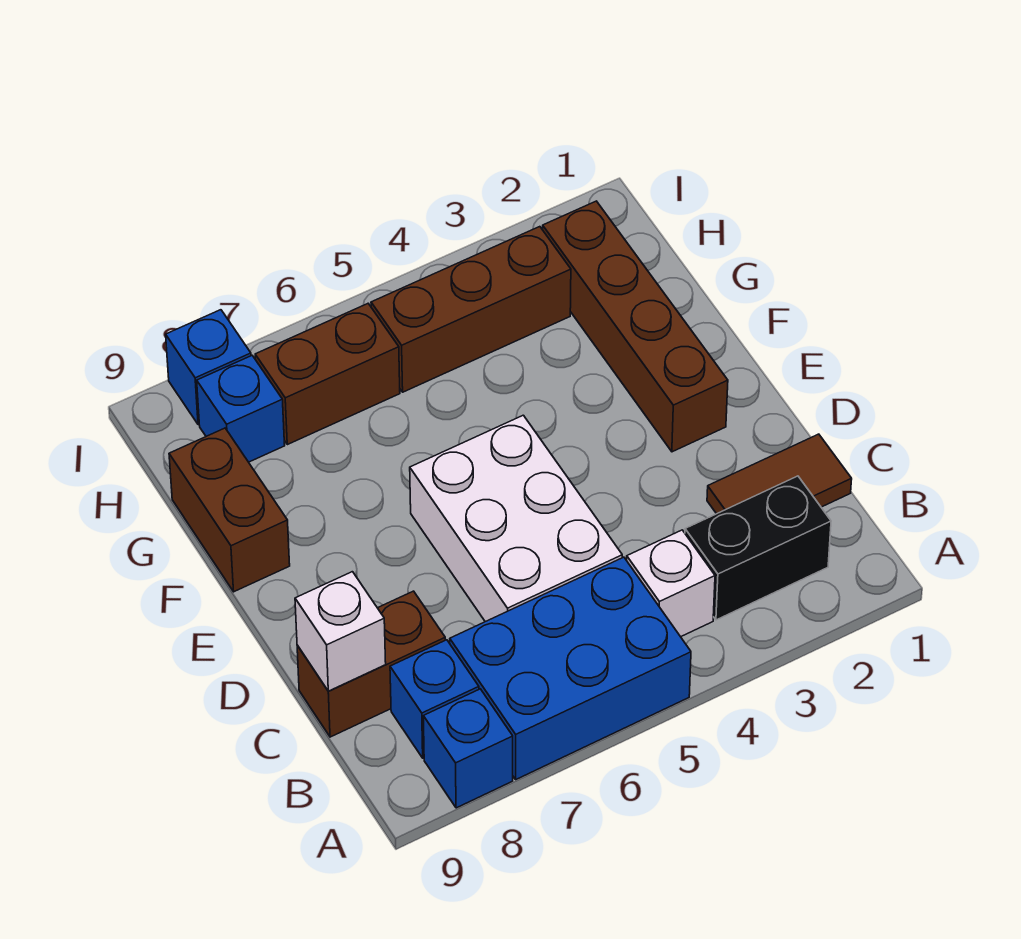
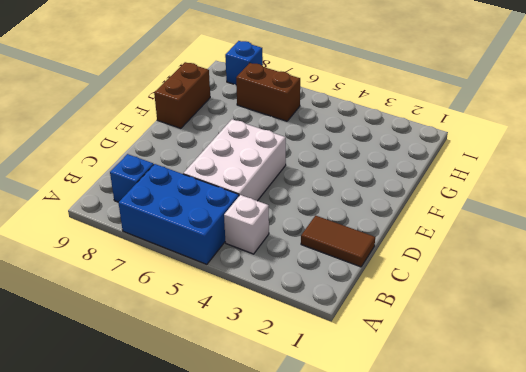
none -> blue brick A8 level 1
none -> black brick B2:B3 level 1
none -> brown brick C8:C9 level 1

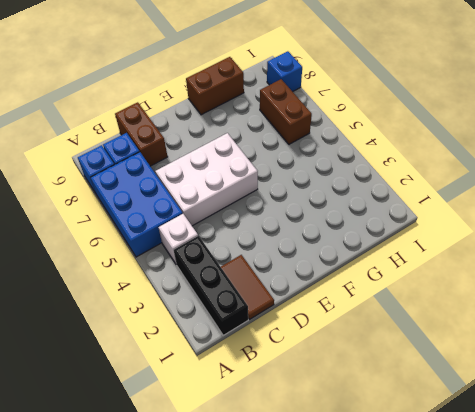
black brick B1:B3 level 1 -> black brick B2:B3 level 1
none -> brown brick E2:H2 level 1
none -> brown brick H3:H5 level 1
none -> blue brick H8 level 1

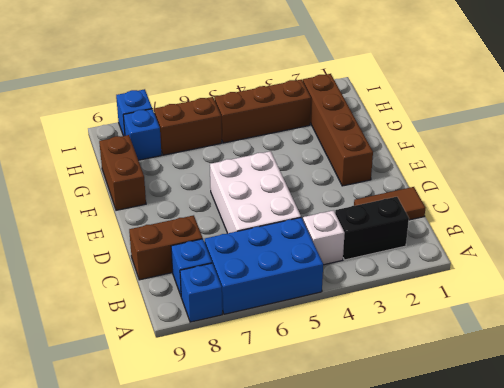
none -> white brick C9 level 2

